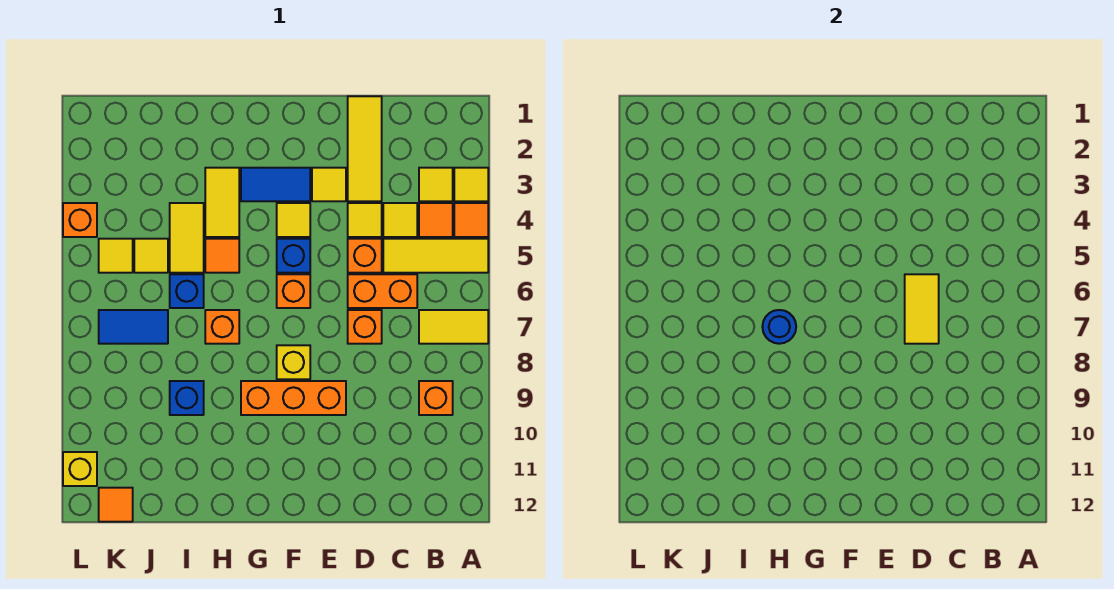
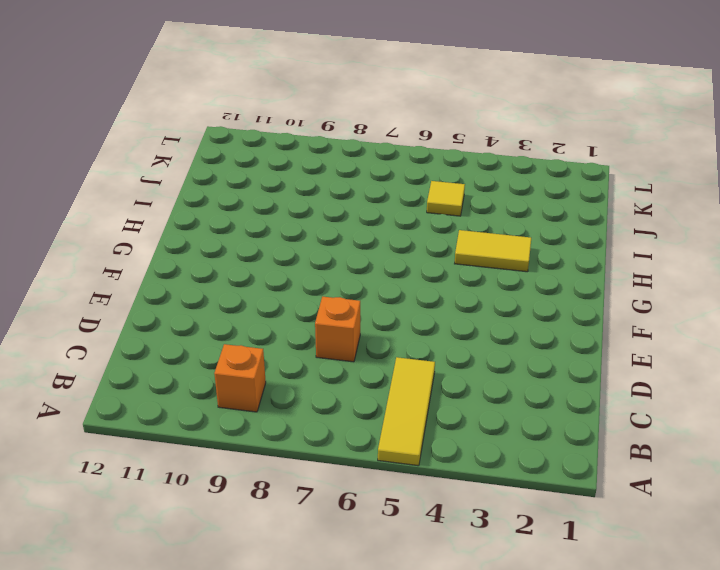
none -> yellow tile A3 level 1
none -> orange tile A4 level 1
none -> yellow tile A7:B7 level 1
none -> yellow tile B3 level 1

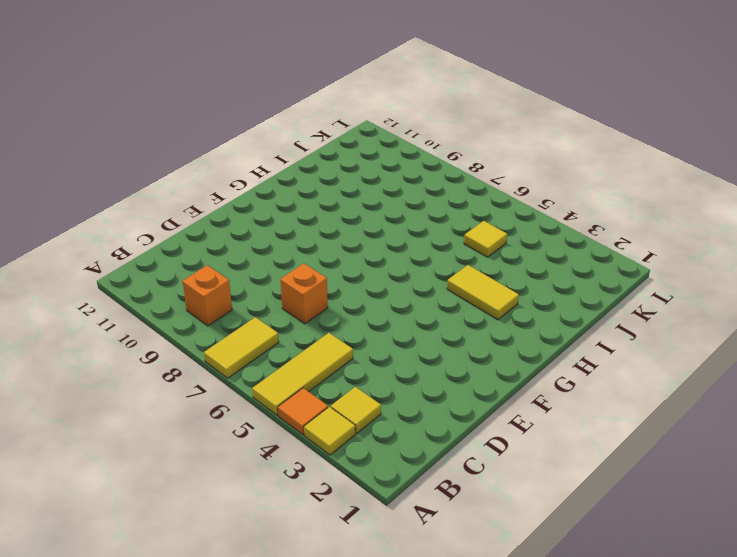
none -> orange tile B4 level 1
none -> yellow tile C4 level 1
none -> orange brick C6:D6 level 1
none -> yellow tile D1:D3 level 1

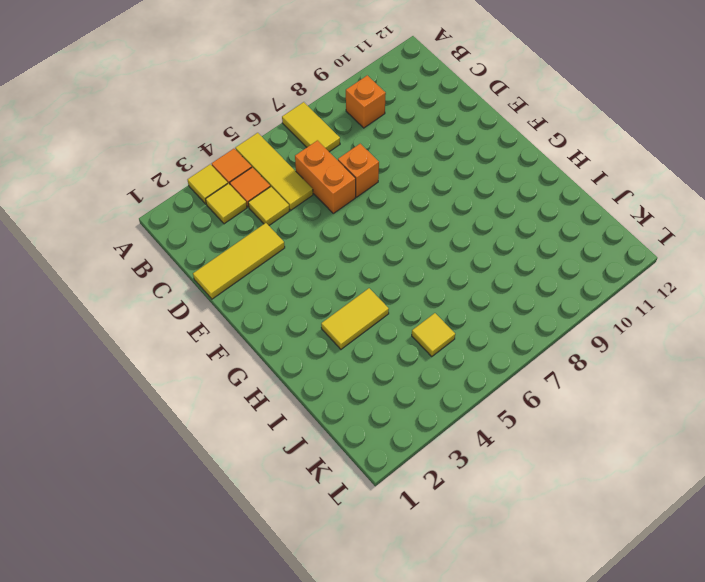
none -> yellow tile D4 level 1
none -> orange brick D5 level 1
none -> yellow tile E3 level 1
none -> orange brick E9:G9 level 1

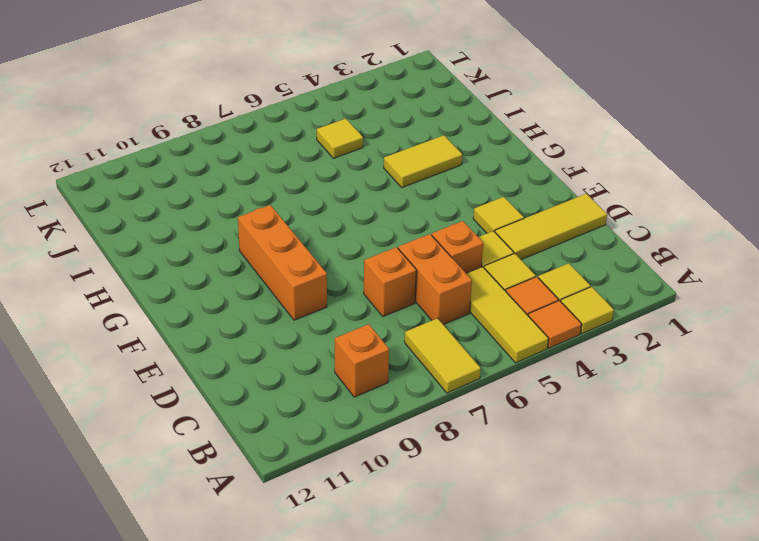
none -> blue tile F3:G3 level 1
none -> yellow tile F4 level 1
none -> blue brick F5 level 1
none -> orange brick F6 level 1

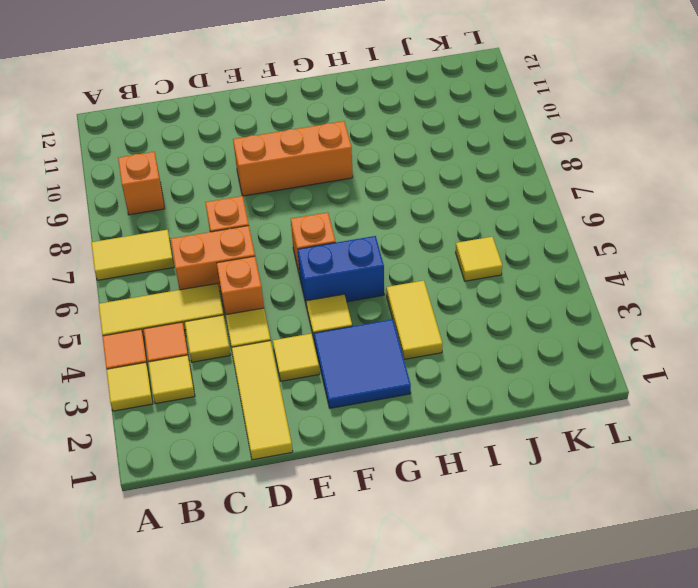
blue tile F2:G3 level 1 -> blue tile F3:G3 level 1
blue brick F5:G5 level 1 -> blue brick F5 level 1
none -> yellow brick F8 level 1
none -> orange tile H5 level 1
none -> orange brick H7 level 1
none -> yellow tile I4:I5 level 1

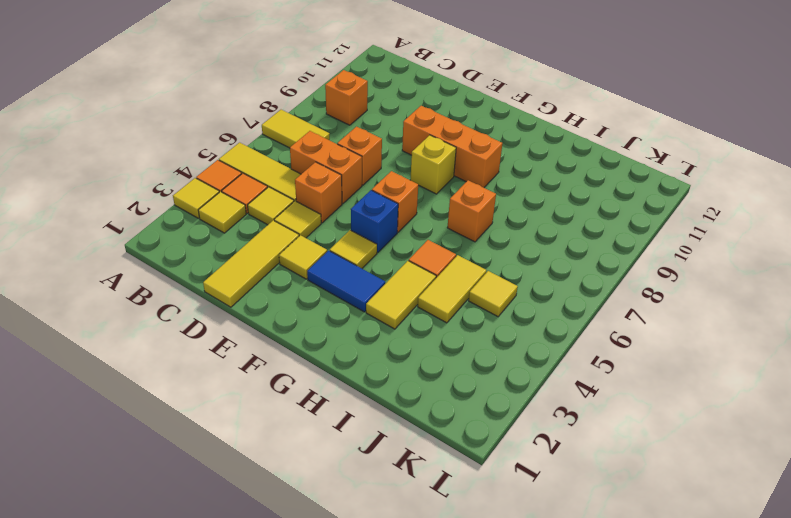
none -> blue brick I6 level 1
none -> blue brick I9 level 1
none -> blue tile J7:K7 level 1
none -> yellow tile K5 level 1

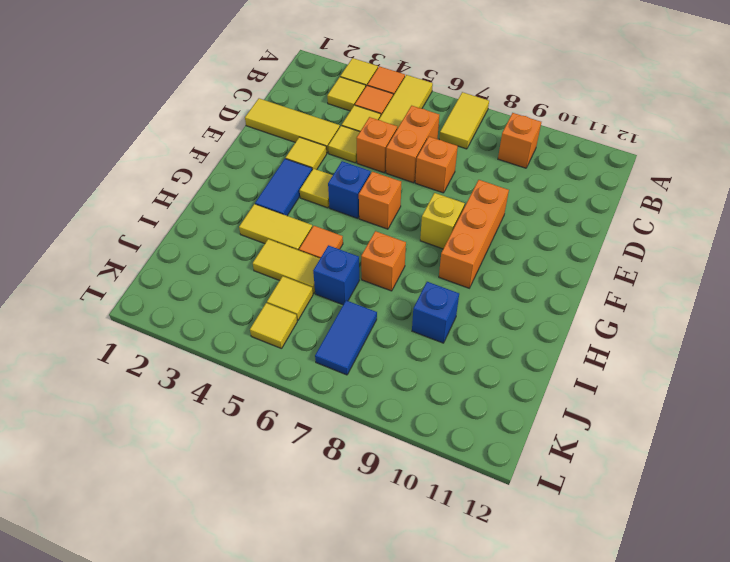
none -> orange tile K12 level 1
none -> orange brick L4 level 1
none -> yellow brick L11 level 1
none -> yellow tile D6:D7 level 2

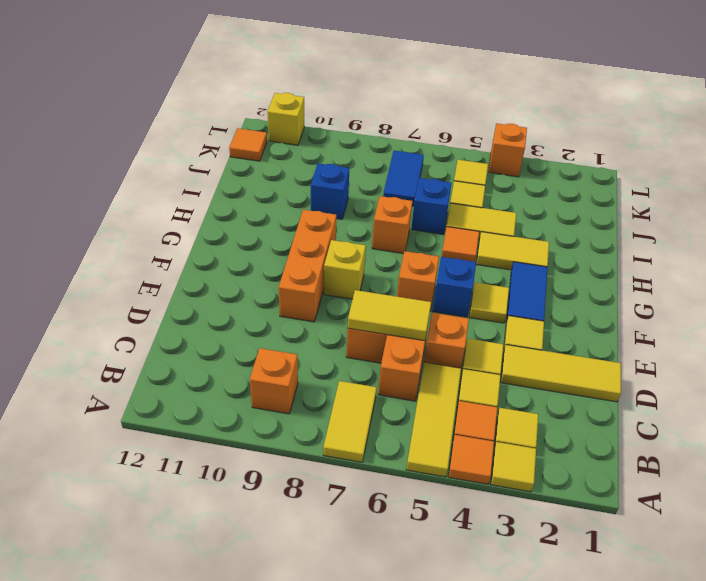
none -> blue round brick H7 level 2

